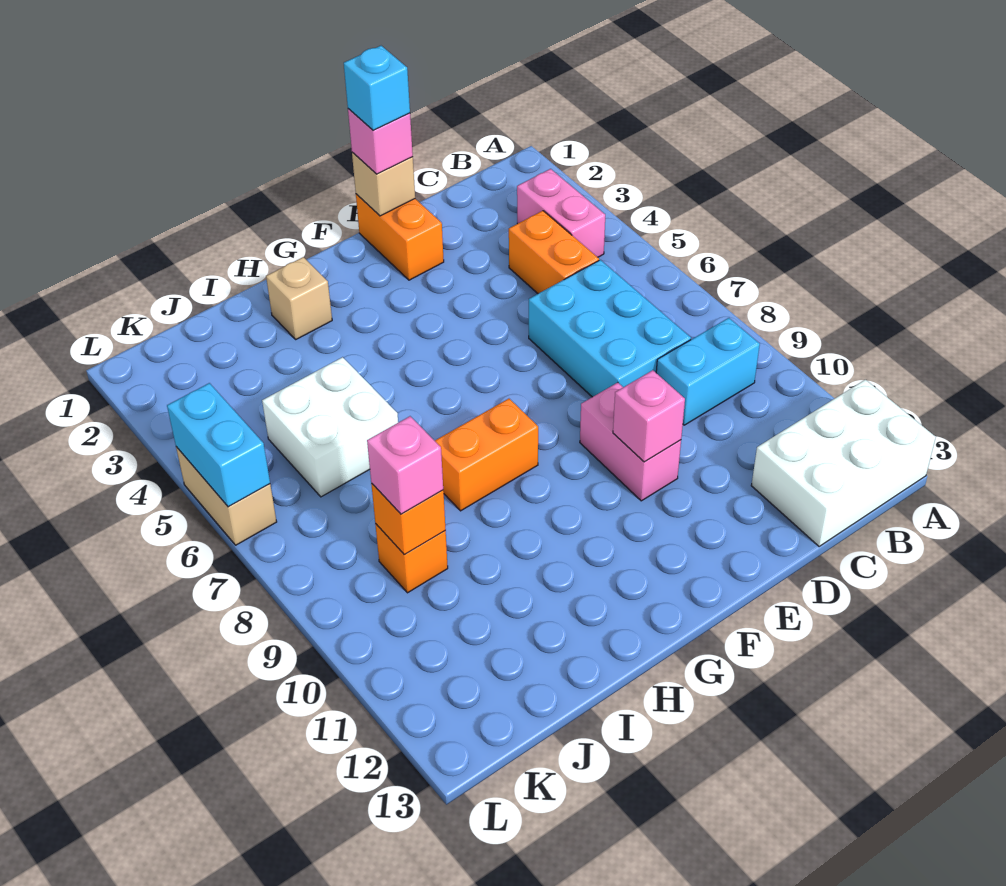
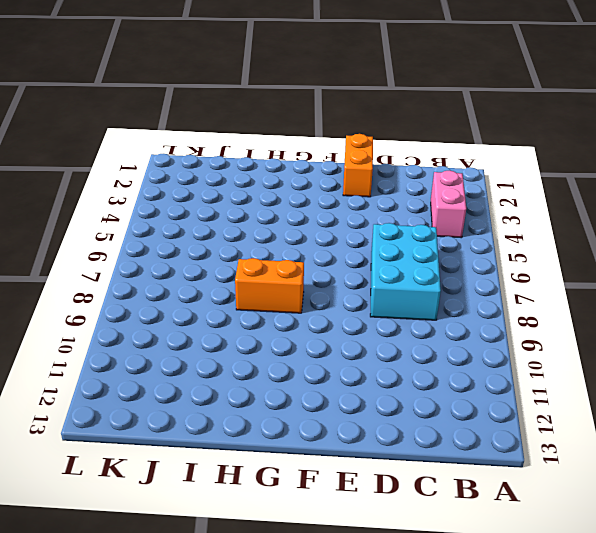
none -> white brick A12:C13 level 1
none -> cyan brick B9:C9 level 1
none -> orange brick C4:C5 level 1

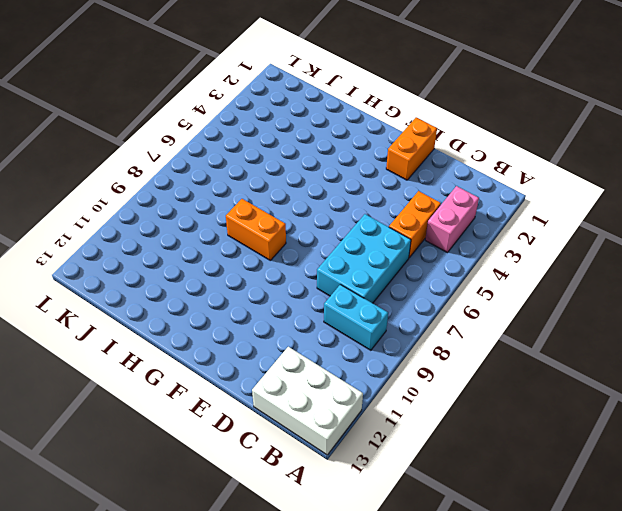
none -> pink brick E9:E10 level 1
none -> tan brick H2 level 1
none -> white brick I5:J6 level 1

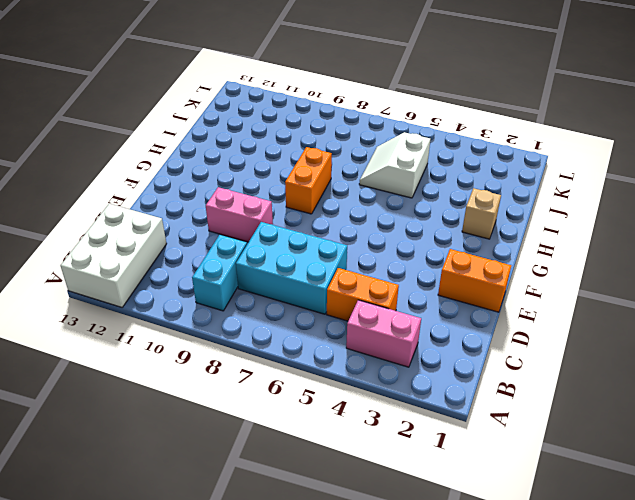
white slope I5:J6 level 1 top 5 -> white brick I5:J6 level 1
none -> orange brick J9 level 1
none -> tan brick L5:L6 level 1
none -> tan brick E1 level 2

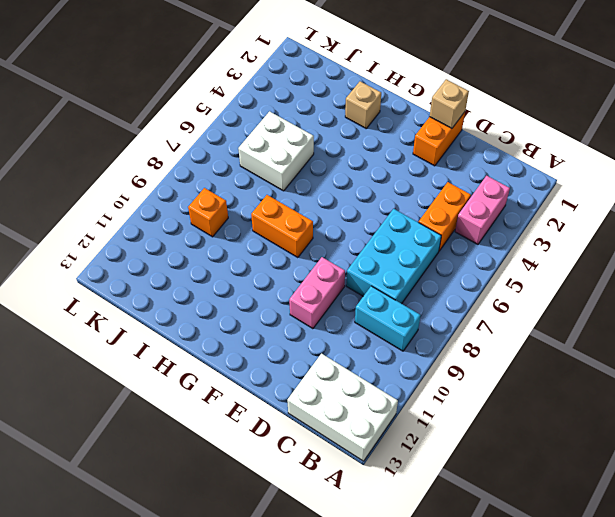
none -> tan brick L5:L6 level 1
none -> pink brick E10 level 2
none -> orange brick J9 level 2

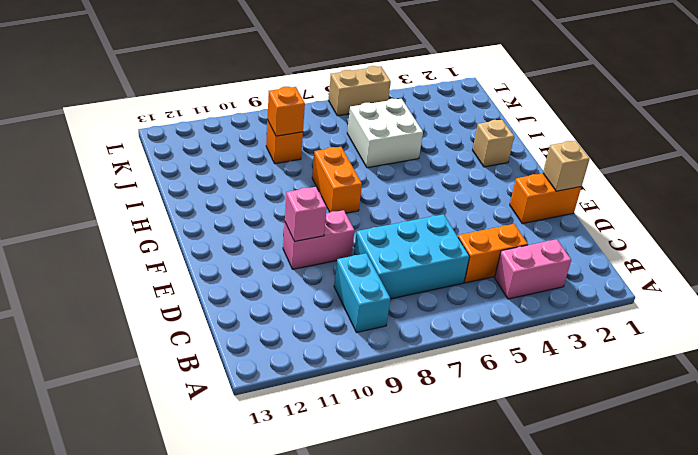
none -> white brick A12:C13 level 1
none -> cyan brick L5:L6 level 2
none -> pink brick E1 level 3

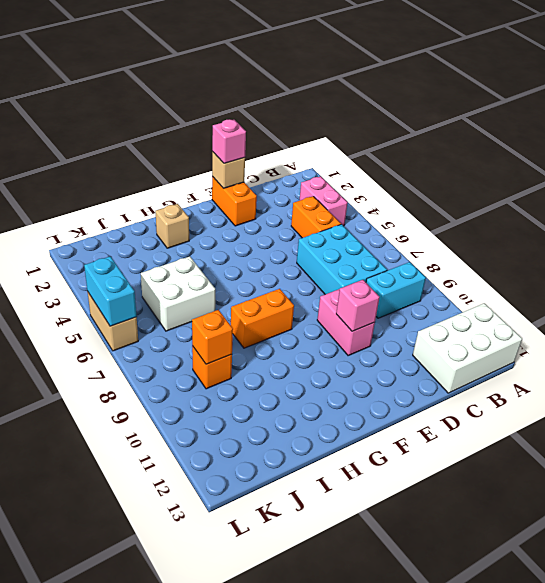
none -> pink brick J9 level 3
none -> cyan brick E1 level 4

